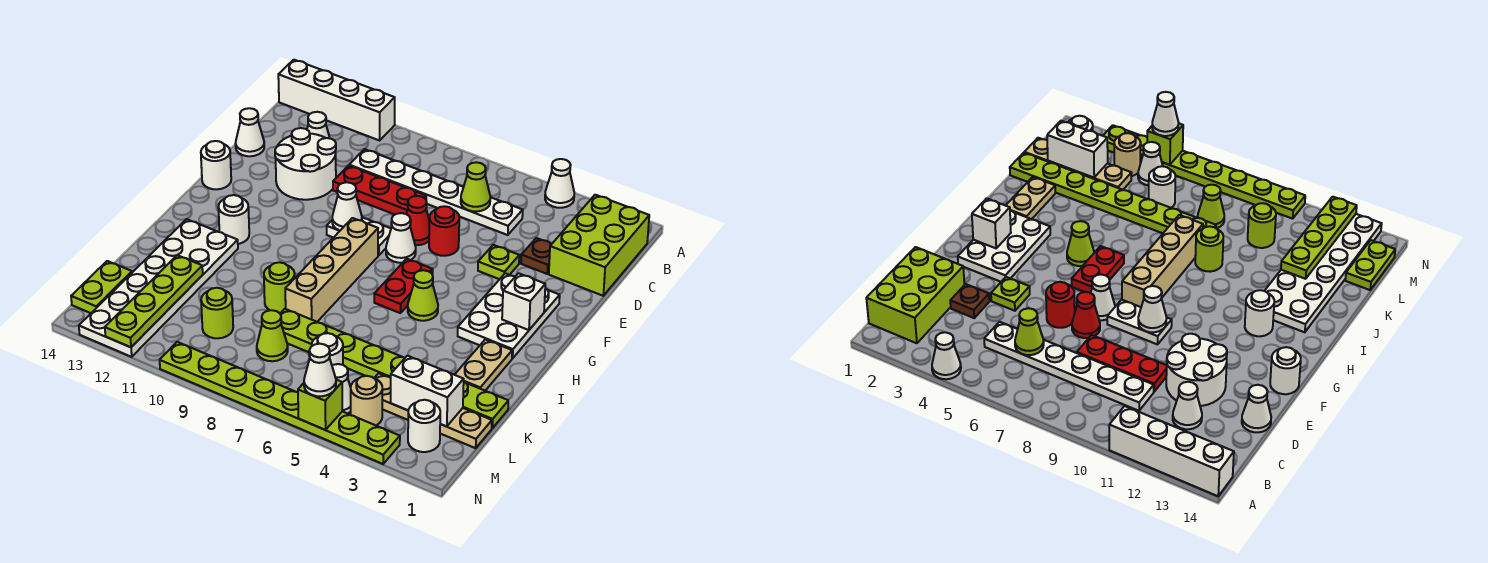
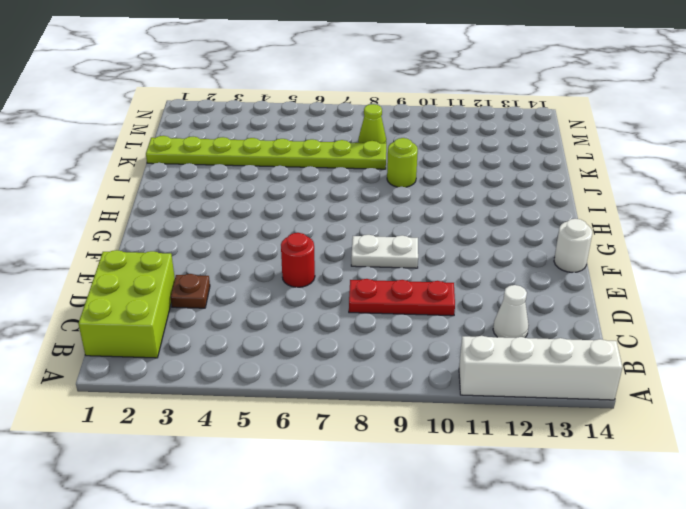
none -> white cone A4 level 1
none -> white plate C5:C10 level 1
none -> white round brick D11:E12 level 1
none -> white cone D14 level 1

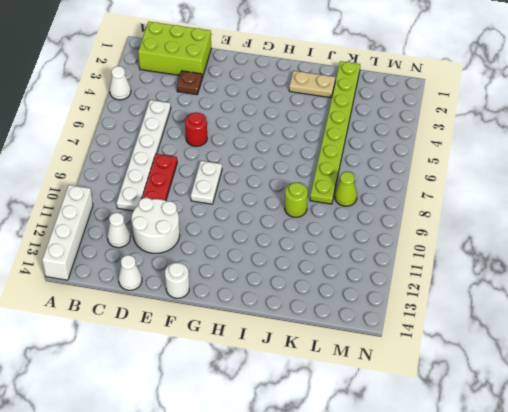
none -> lime plate E4 level 1
none -> red cone E7 level 1
none -> white plate F2:H3 level 1
none -> white cone F7 level 1

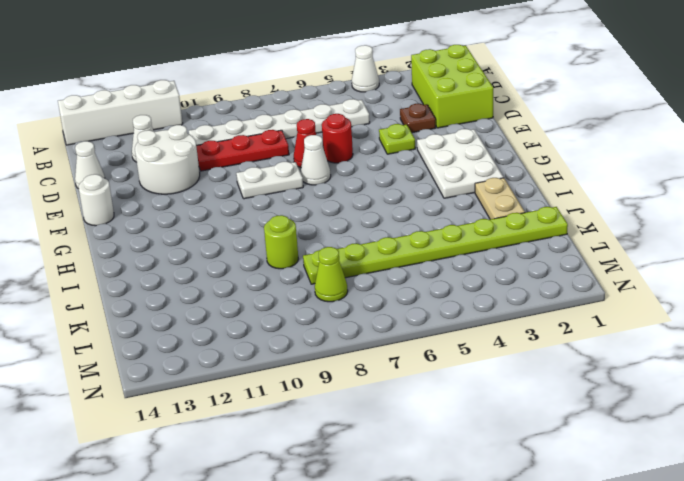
none -> red plate G6:H6 level 1
none -> tan brick G8:J8 level 1
none -> lime cone H5 level 1
none -> white round brick H12 level 1

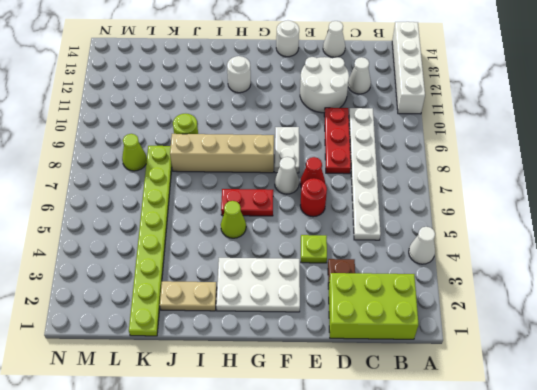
none -> white plate I12:N13 level 1
none -> tan plate L1:L4 level 1
none -> white round brick L6 level 1
none -> lime round brick L10 level 1

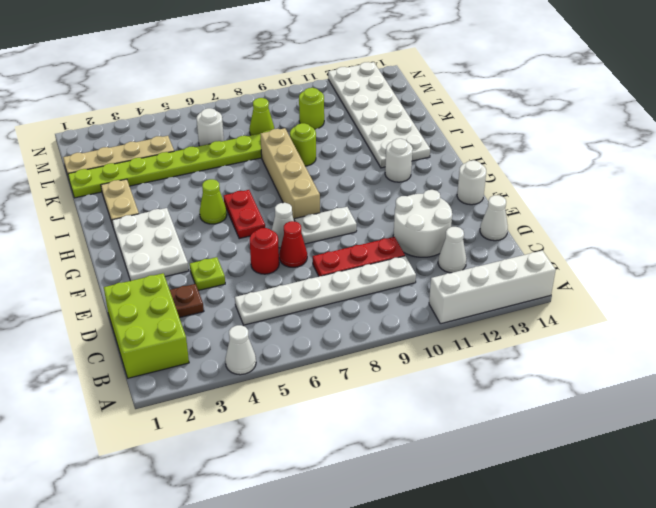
none -> lime plate L14:M14 level 1
none -> white round brick M2 level 1
none -> tan round brick M4 level 1
none -> white cone M5 level 1

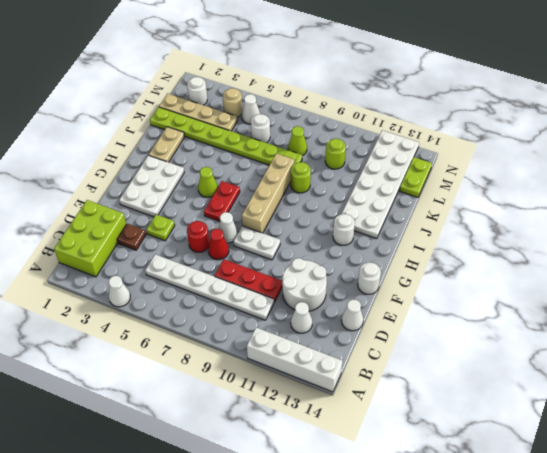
none -> lime plate N3:N10 level 1
none -> lime cone C6 level 2
none -> white cone F9 level 2
none -> white brick G2 level 2

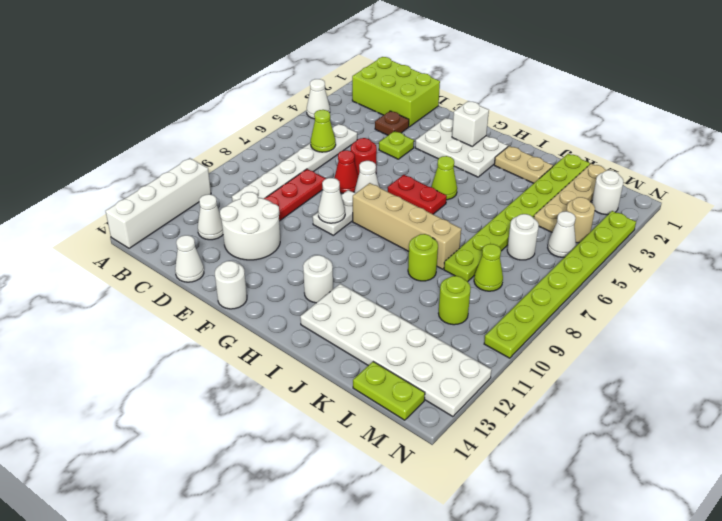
none -> lime plate K12:N12 level 2
none -> white brick L2:L3 level 2
none -> lime brick N5 level 2
none -> white cone N5 level 3

